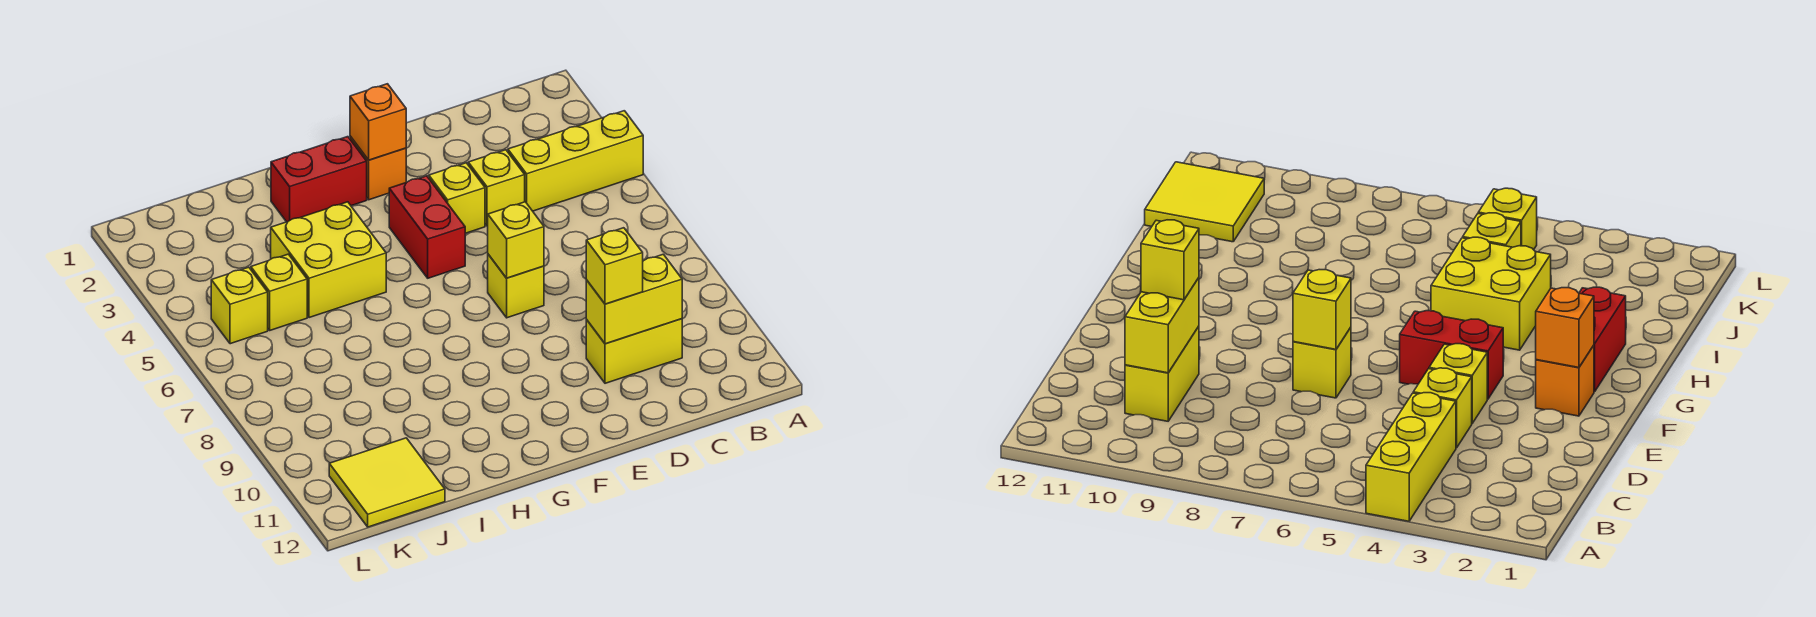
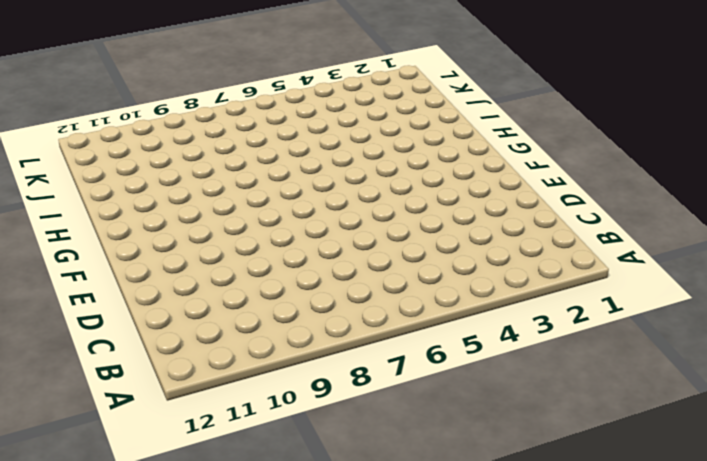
none -> yellow brick A4:C4 level 1
none -> yellow brick C10:D10 level 1
none -> yellow brick D4 level 1

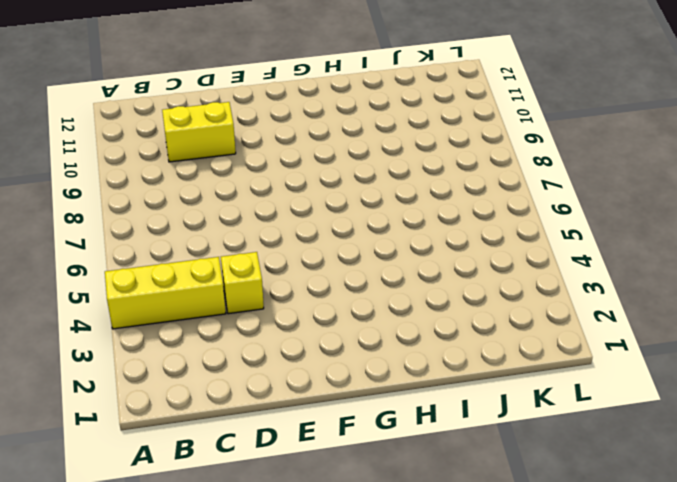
none -> yellow brick E4 level 1
none -> yellow brick E7 level 1
none -> orange brick F2 level 1

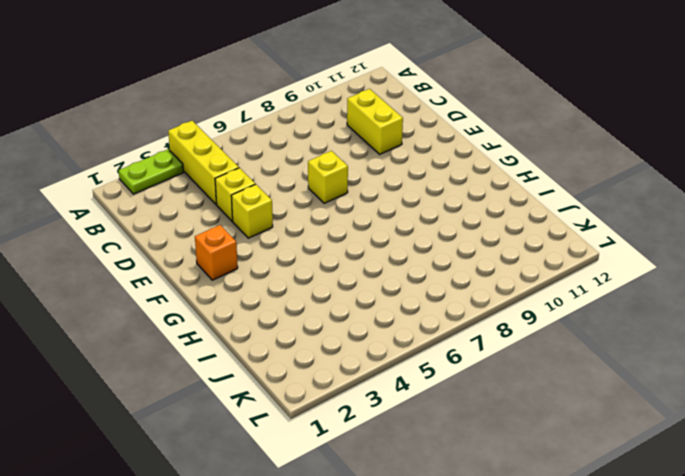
lime plate A2:A3 level 1 -> none
none -> red brick F4:F5 level 1
none -> red brick G2:H2 level 1
none -> yellow brick H4:I5 level 1

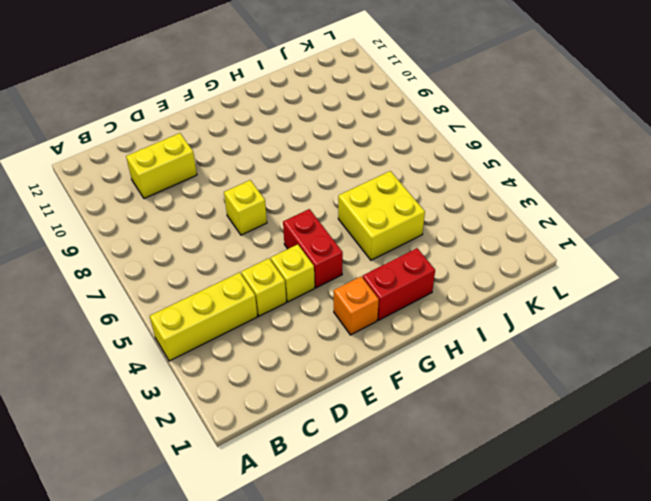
none -> yellow brick J5 level 1
none -> yellow tile J11:K12 level 1
none -> yellow brick K5 level 1

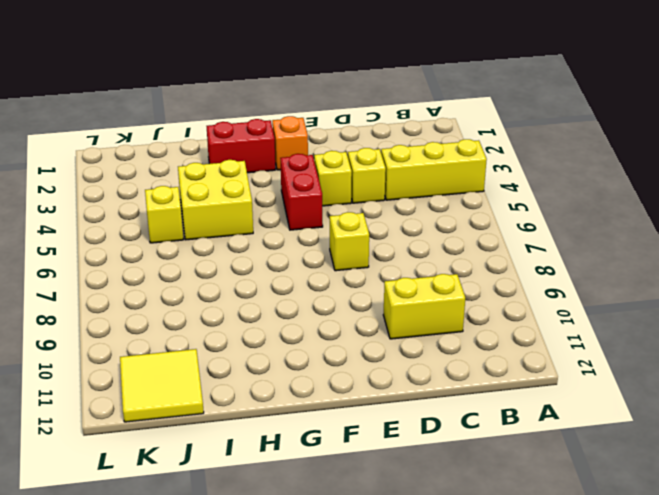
none -> yellow brick K5 level 1
none -> yellow brick C10:D10 level 2
none -> yellow brick E7 level 2

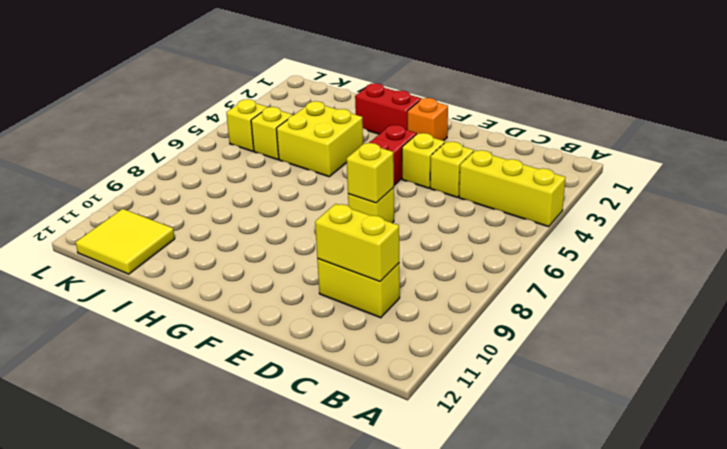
none -> orange brick F2 level 2
none -> yellow brick D10 level 3

